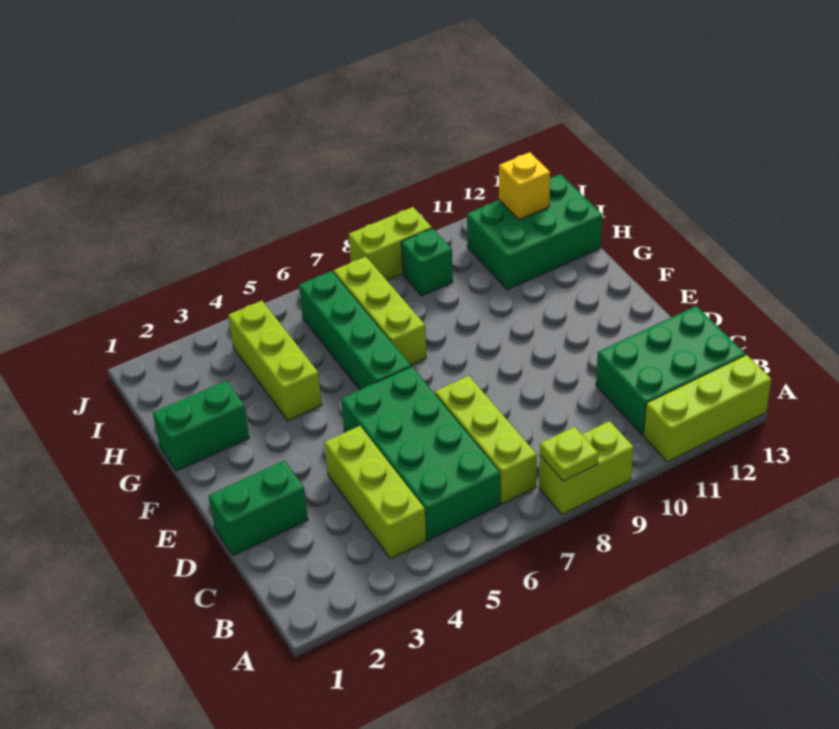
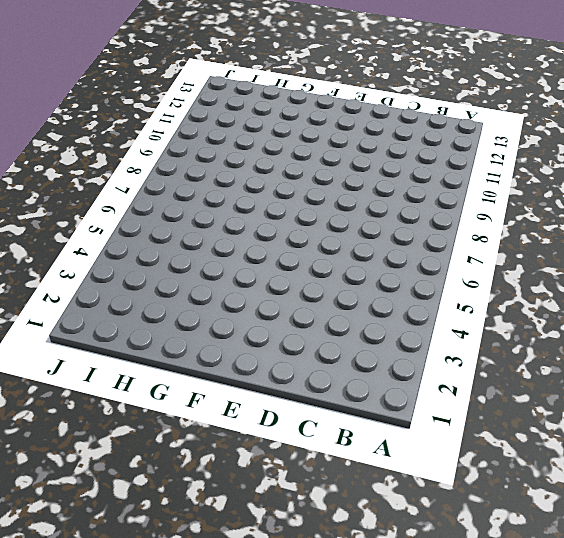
none -> lime brick A8:A9 level 1
none -> lime brick A11:A13 level 1
none -> lime brick B4:D4 level 1

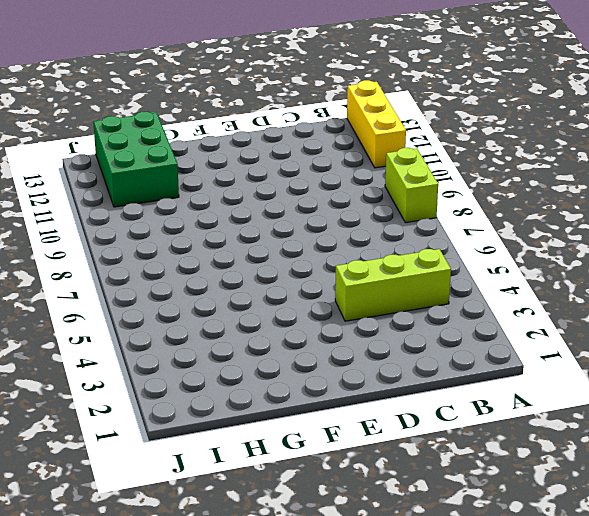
yellow brick A11:A13 level 1 -> lime brick A11:A13 level 1
none -> green brick B5:E6 level 1
none -> lime brick B7:D7 level 1
none -> green brick B11:C13 level 1

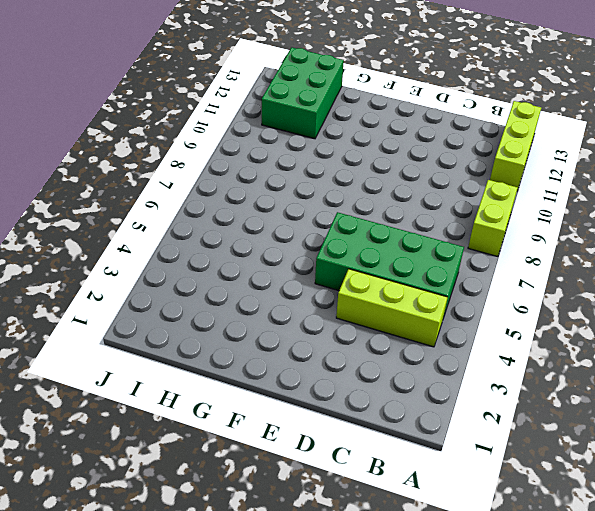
none -> lime brick B7:D7 level 1
none -> green brick B11:C13 level 1
none -> green brick D1:D2 level 1

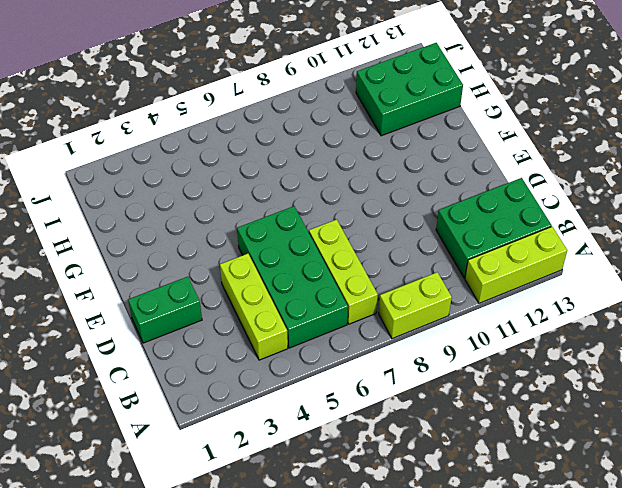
none -> green brick F6:I6 level 1
none -> green brick G1:G2 level 1
none -> lime brick G4:I4 level 1

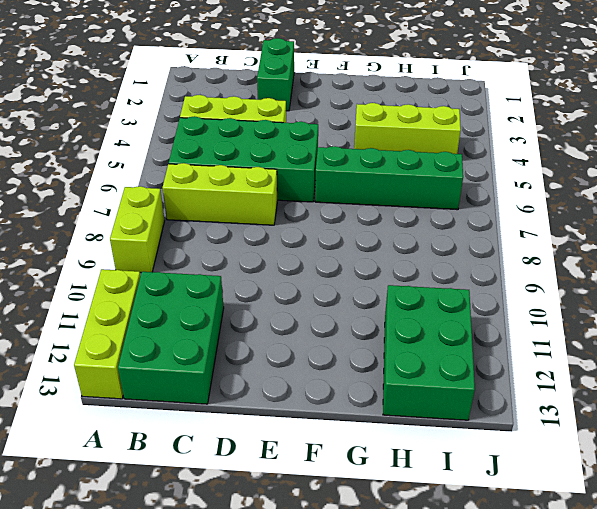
none -> green brick G1:G2 level 1
none -> lime brick G7:I7 level 1
none -> green brick I9 level 1

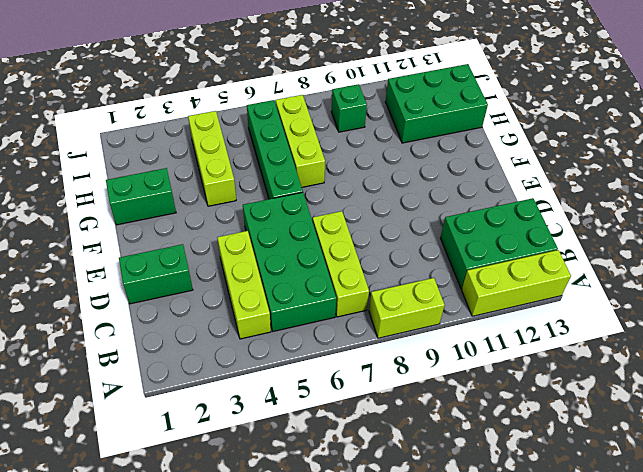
none -> lime brick J8:J9 level 1
none -> lime plate A8 level 2
none -> yellow brick I12 level 2

